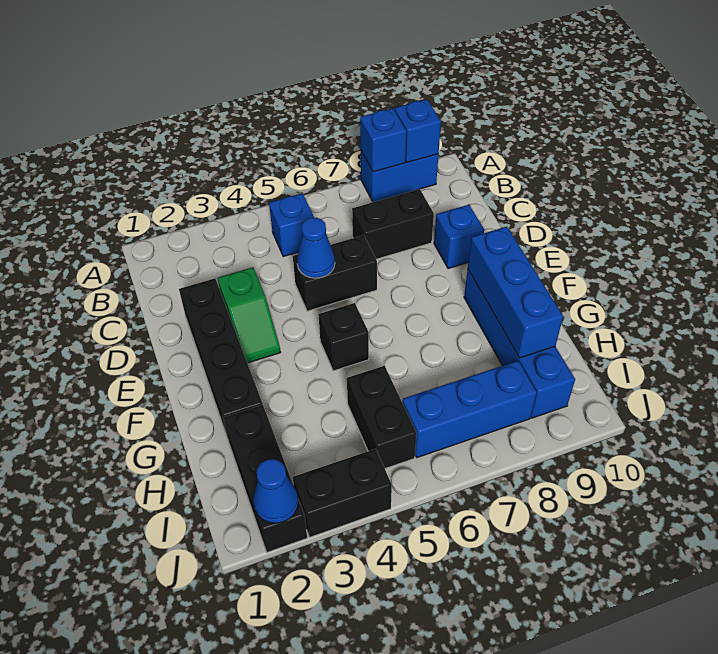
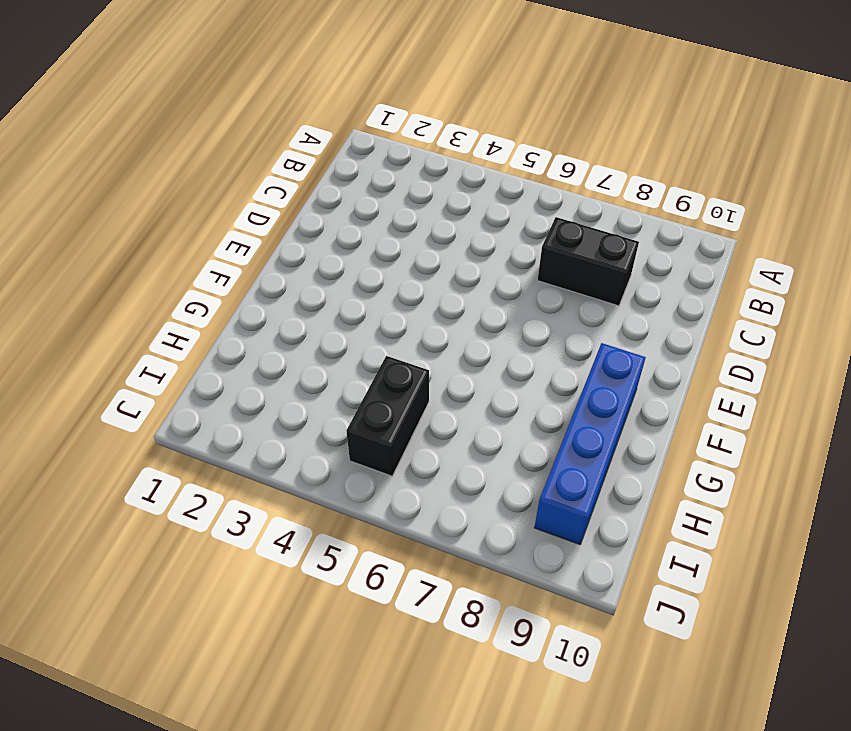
none -> blue brick A8:A9 level 1
none -> blue brick B5 level 1
none -> black brick D2:G2 level 1

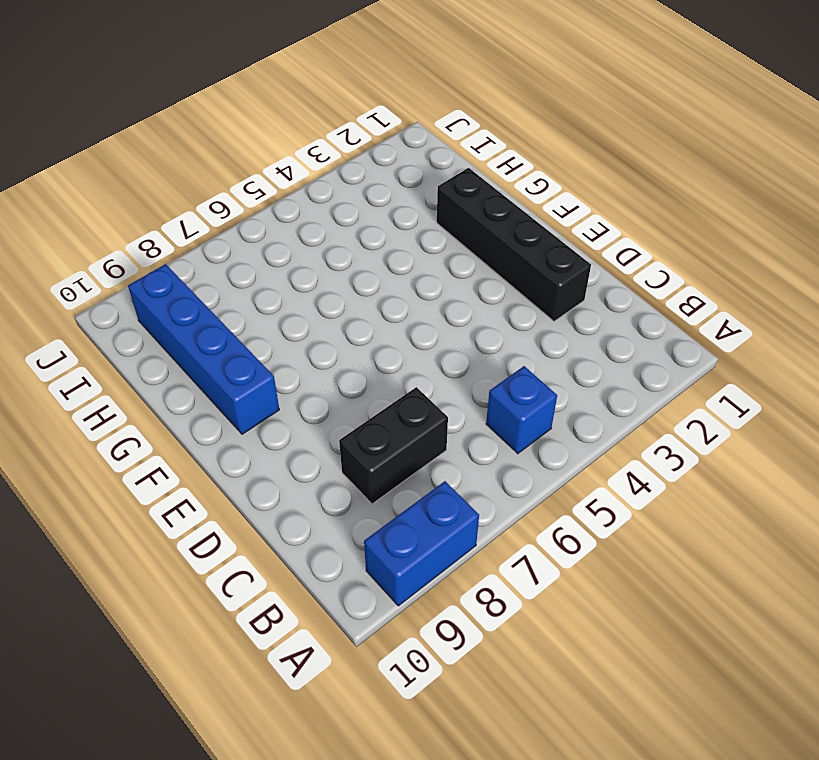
none -> green slope D3:E3 level 1 top D
none -> black brick D5:D6 level 1
none -> blue brick D9 level 1

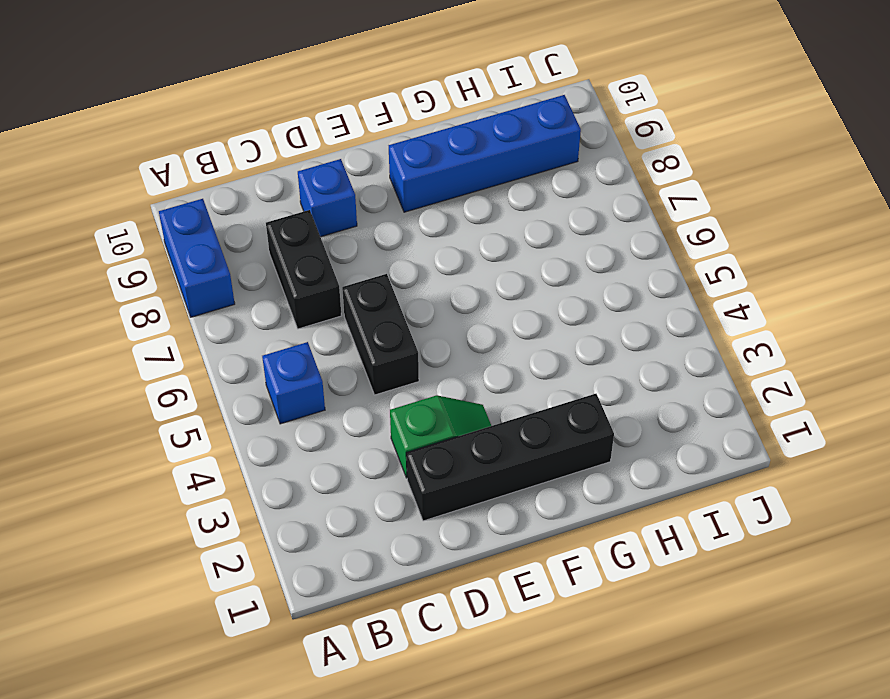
none -> black brick F5 level 1
none -> black brick H2:J2 level 1
none -> black brick H5:I5 level 1

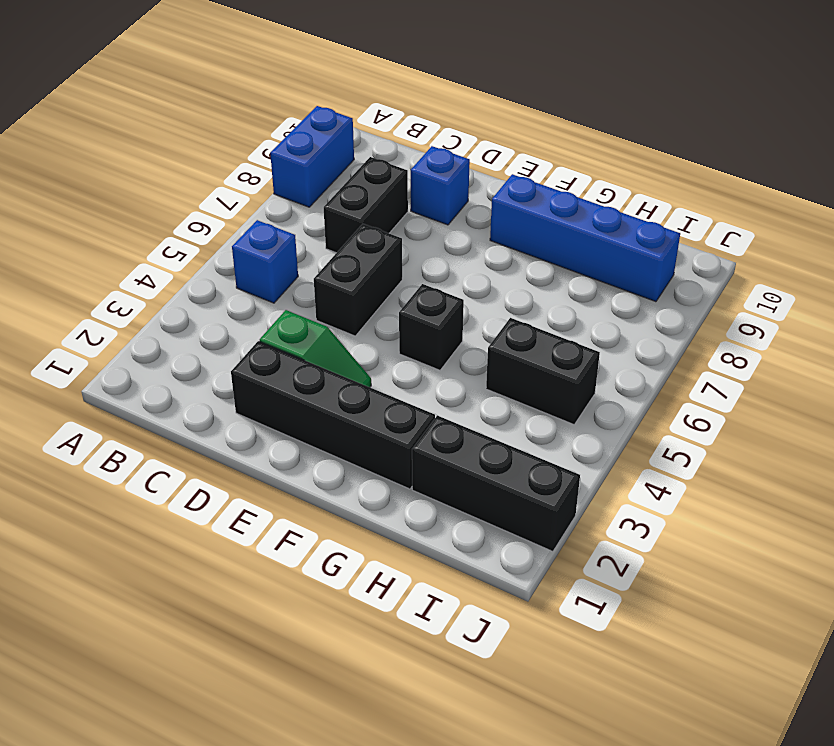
none -> blue brick I6:I8 level 1
none -> black brick J3:J4 level 1
none -> blue brick A8 level 2

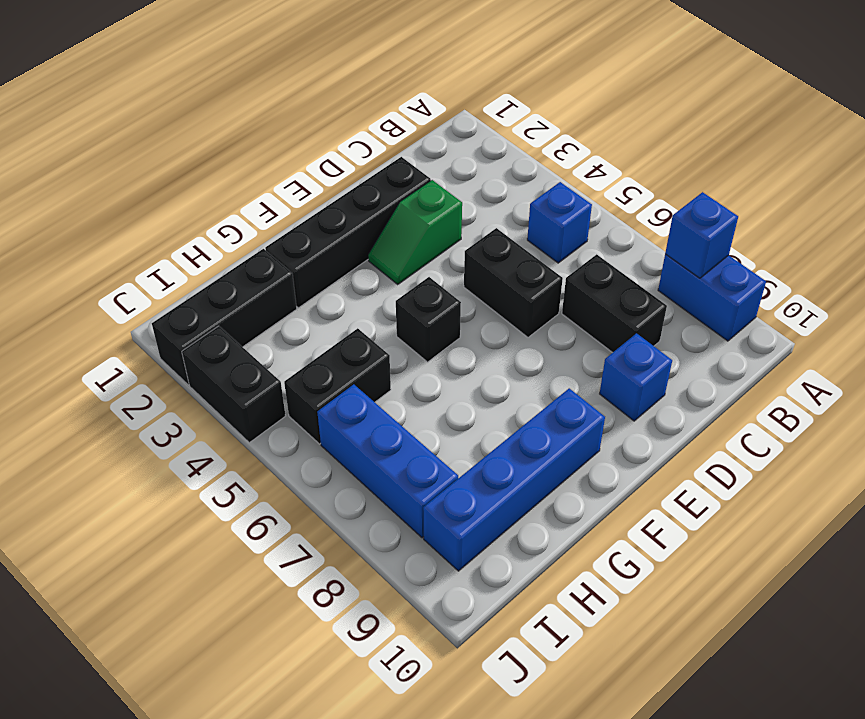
none -> blue brick A9 level 2
none -> blue cone D5 level 2
none -> blue brick F9:H9 level 2

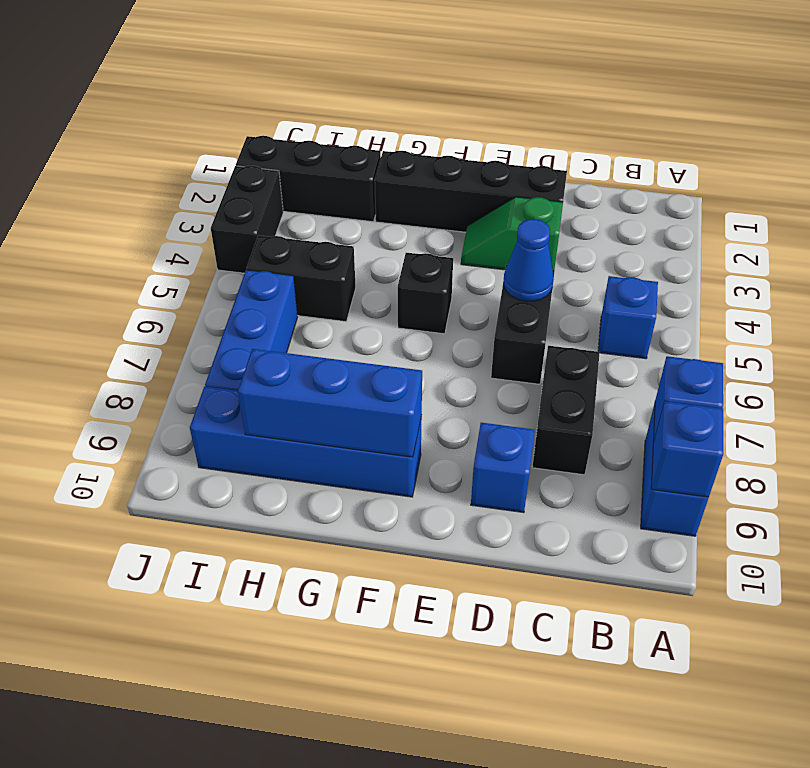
none -> blue cone J2 level 2

